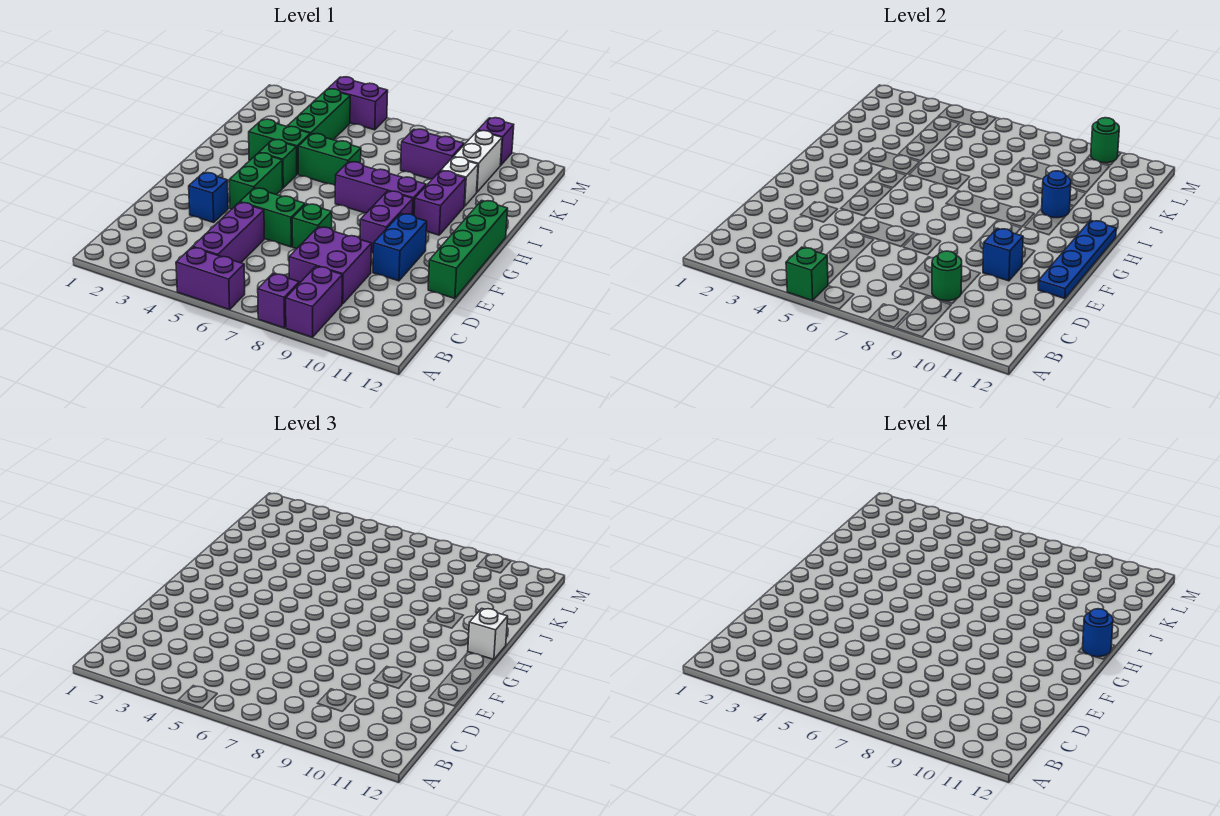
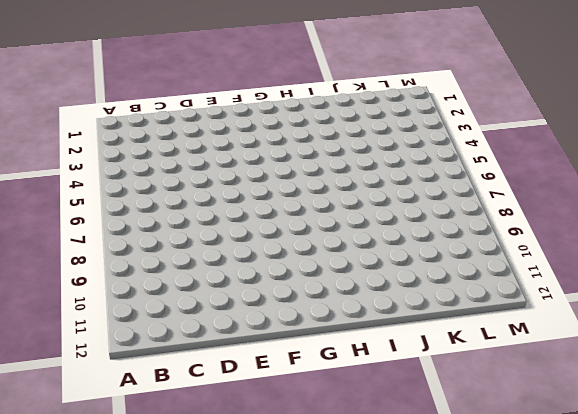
none -> purple brick A5:A6 level 1
none -> purple brick A8 level 1
none -> purple brick A9:B9 level 1
none -> purple brick B5:D5 level 1

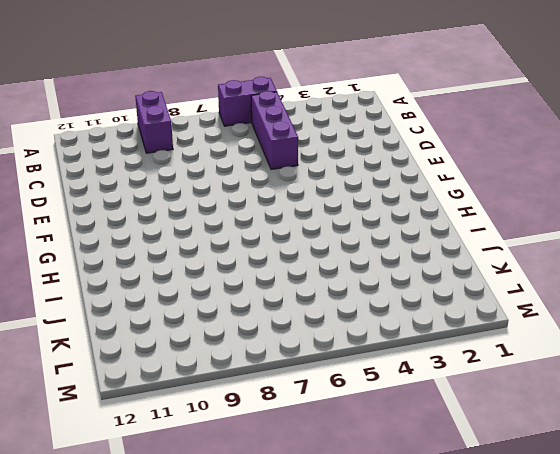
none -> purple brick A8 level 1
none -> purple brick C8:D9 level 1
none -> blue brick E3 level 1
none -> green brick E5:E6 level 1

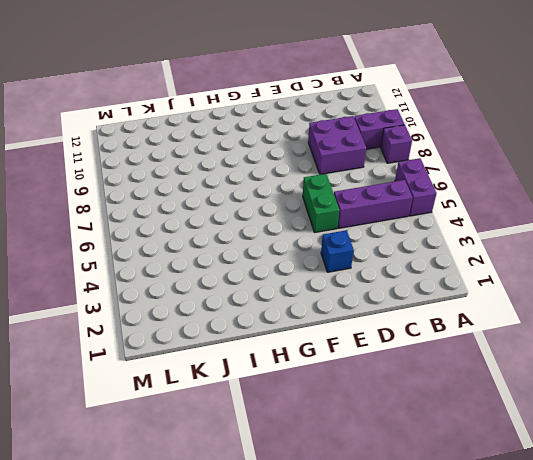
none -> green brick E7 level 1
none -> blue brick E10:F10 level 1
none -> green brick E12:H12 level 1
none -> green brick F4:G4 level 1

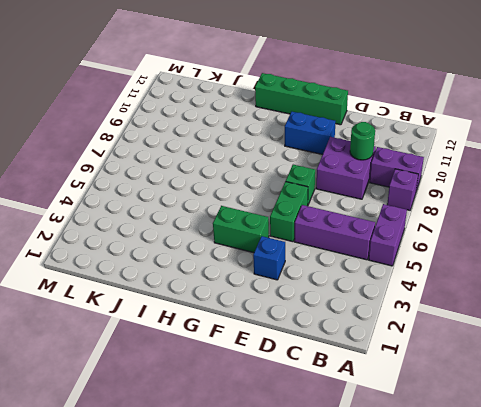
none -> purple brick F9:G9 level 1
none -> green brick H4 level 1
none -> purple brick H7:H9 level 1
none -> purple brick H10:I10 level 1

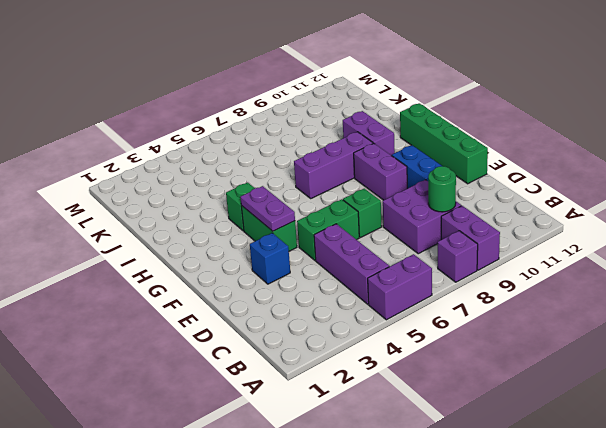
purple plate F4:G4 level 2 -> none
none -> green brick I3:I4 level 1
none -> green brick I5:I6 level 1
none -> green brick J4:L4 level 1
none -> white brick J10 level 1

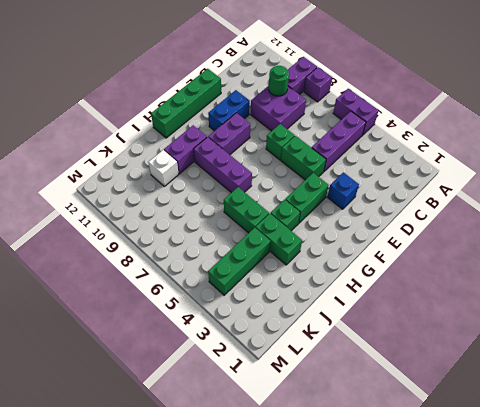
none -> purple brick K8:K9 level 1
none -> white brick K10:L10 level 1
none -> purple brick M4:M5 level 1
none -> purple brick M10 level 1

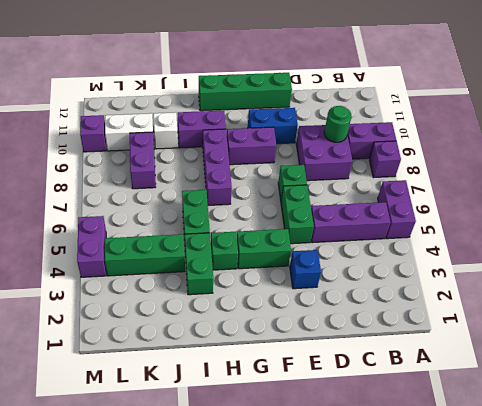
none -> green brick A5 level 2
none -> blue brick E10 level 2
none -> blue plate E12:H12 level 2
none -> blue round brick I10 level 2

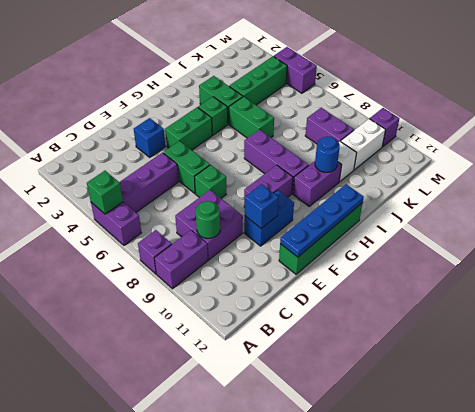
none -> green round brick M10 level 2
none -> white brick H12 level 3
none -> blue round brick H12 level 4

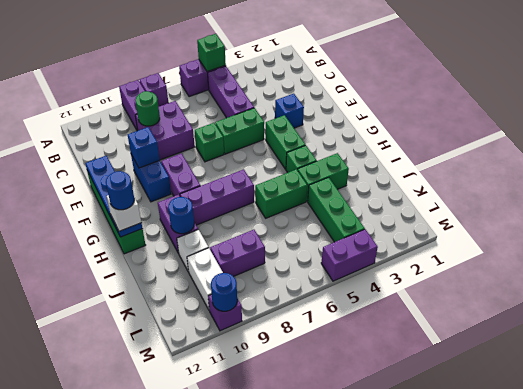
blue round brick M10 level 2 -> green round brick M10 level 2

